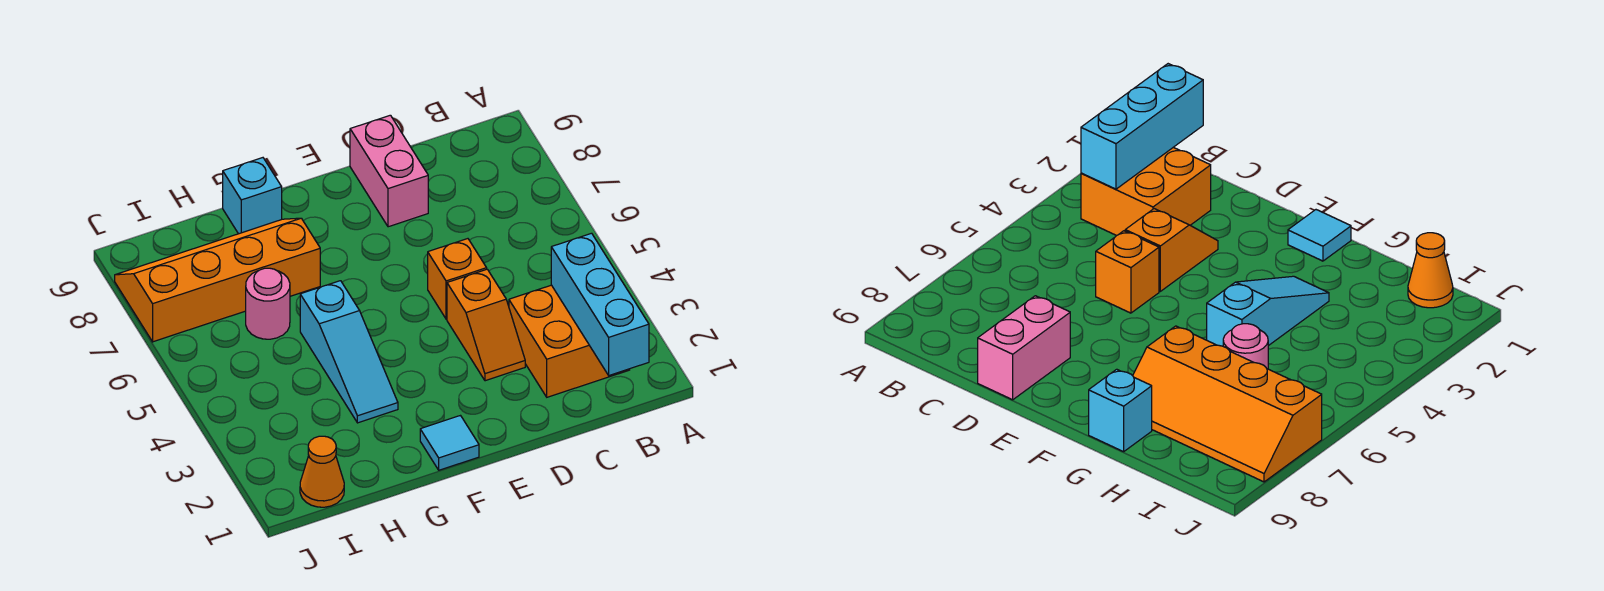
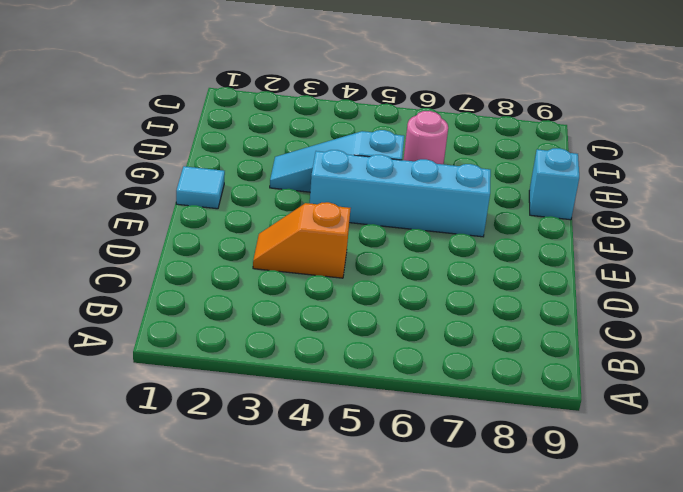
cyan brick F4:F7 level 1 -> none
none -> orange brick B2:C3 level 1
none -> orange brick D5 level 1

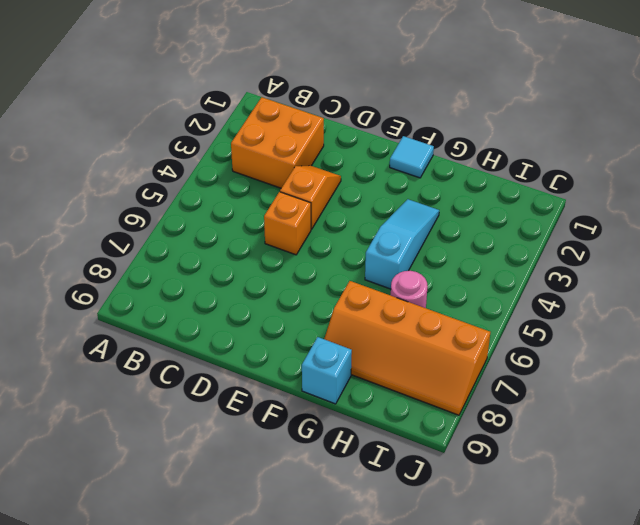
none -> pink brick D8:D9 level 1
none -> orange cone I1 level 1

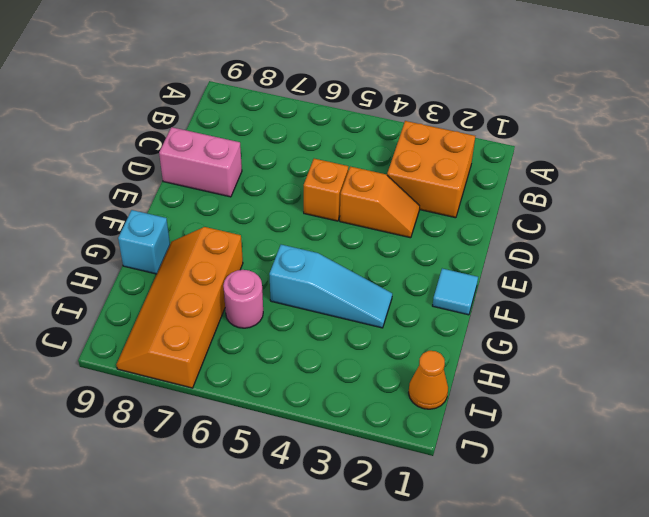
none -> cyan brick B1:B3 level 2

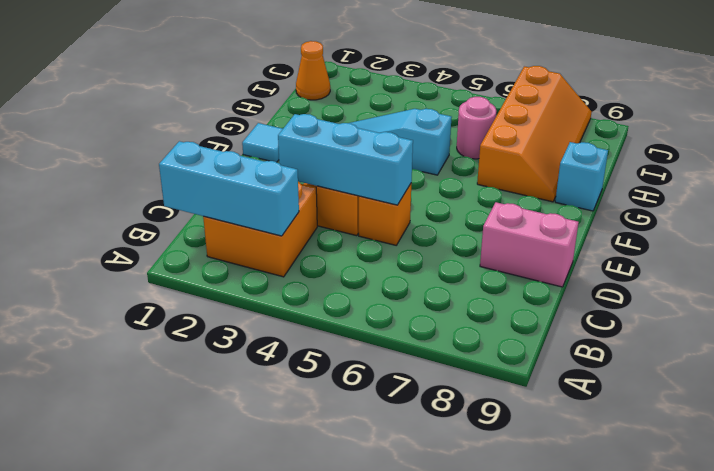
cyan brick D3:D5 level 2 -> none

